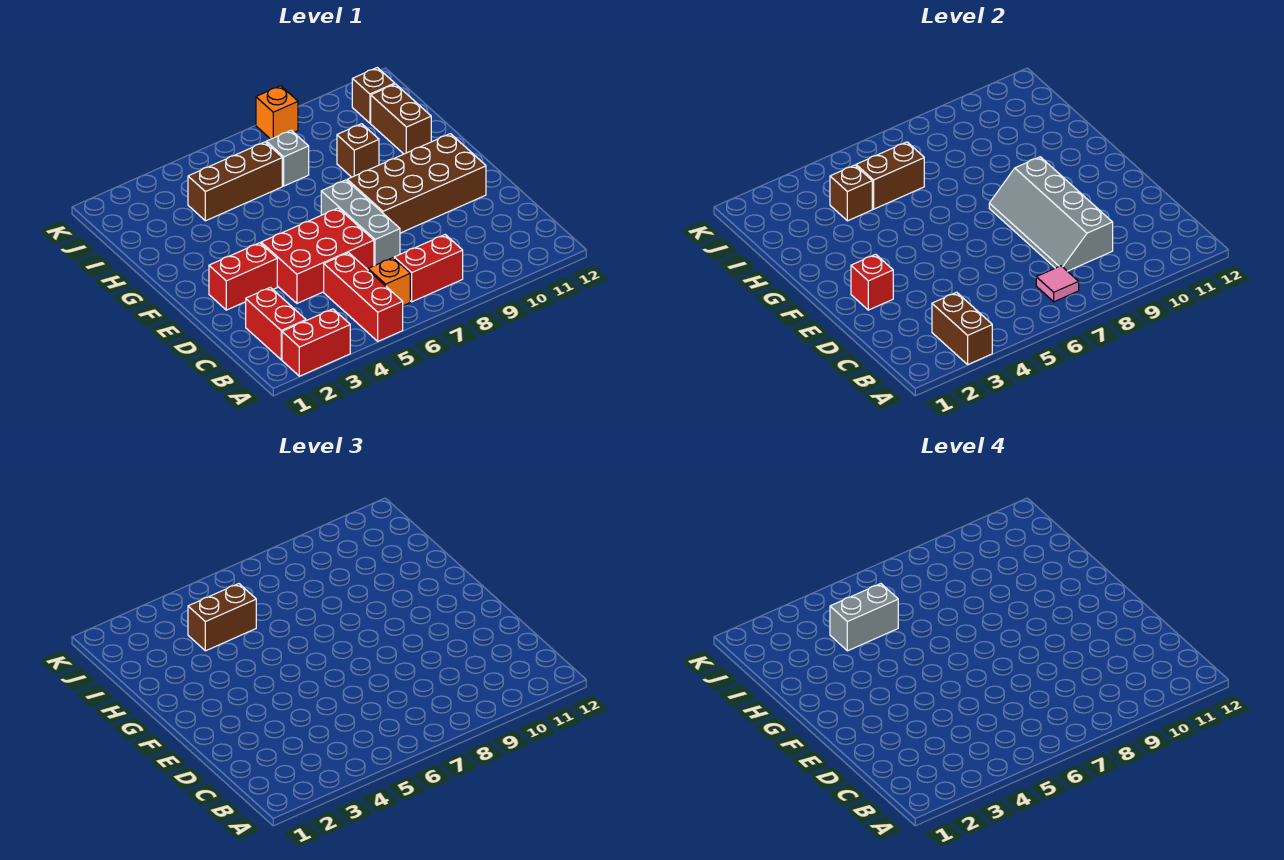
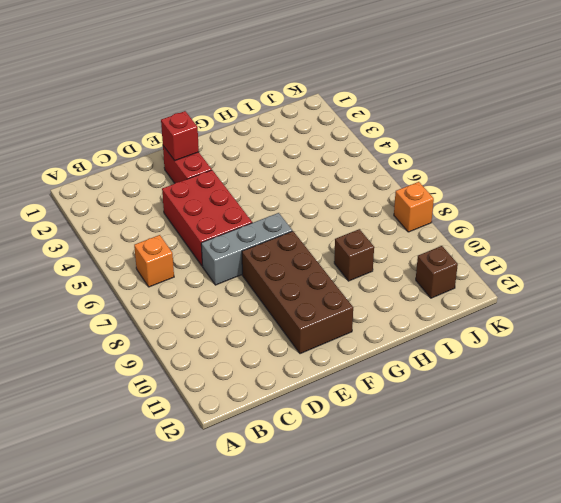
none -> red brick A2:A3 level 1
none -> red brick A5:C5 level 1
none -> red brick B2:C2 level 1

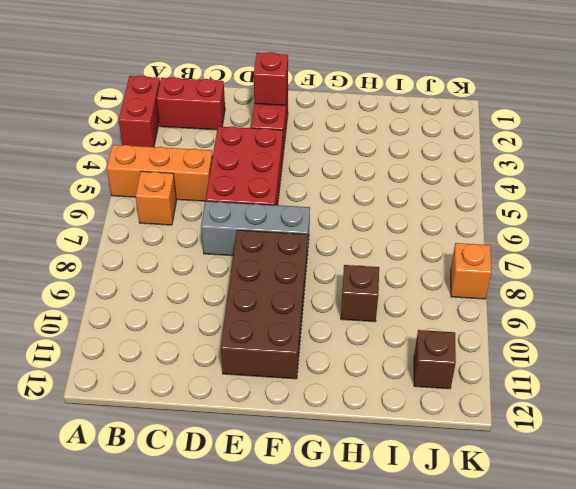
orange brick A5:C5 level 1 -> red brick A5:C5 level 1
none -> red brick B7:B8 level 1
none -> brown brick H11:I11 level 1
none -> brown brick I4:I6 level 1

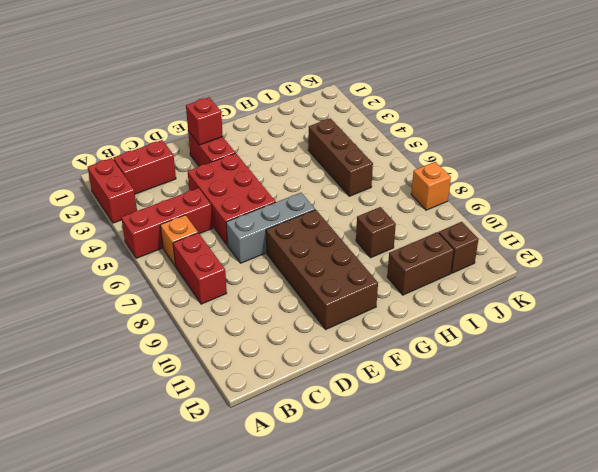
none -> grey brick I7 level 1
none -> brown brick A3:B3 level 2
none -> pink tile B7 level 2

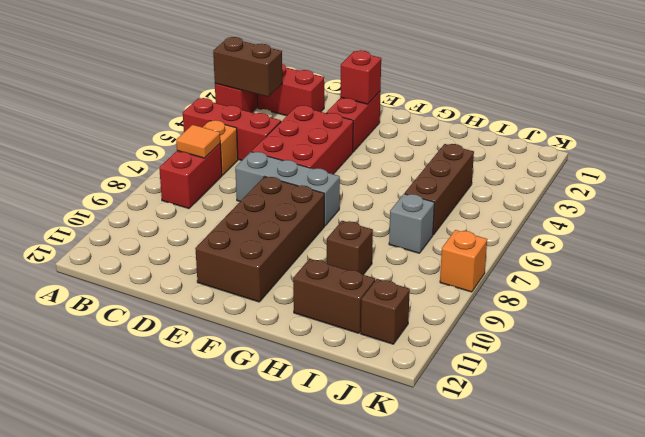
orange tile B7 level 2 -> pink tile B7 level 2
none -> grey slope C8:F9 level 2 top 9
none -> brown brick I4 level 2
none -> brown brick I5:I6 level 2

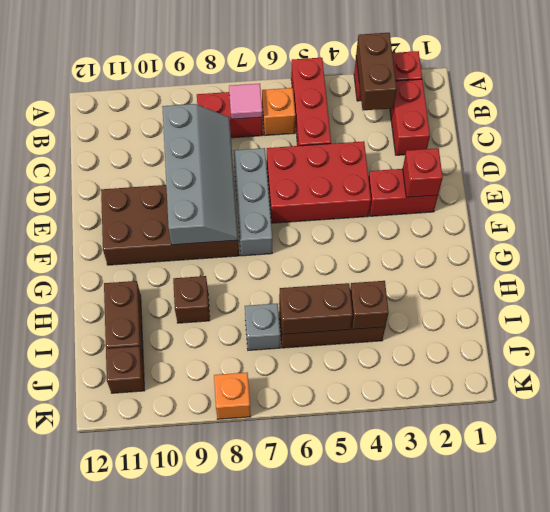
none -> brown brick I4:I5 level 3
none -> grey brick I4:I5 level 4

